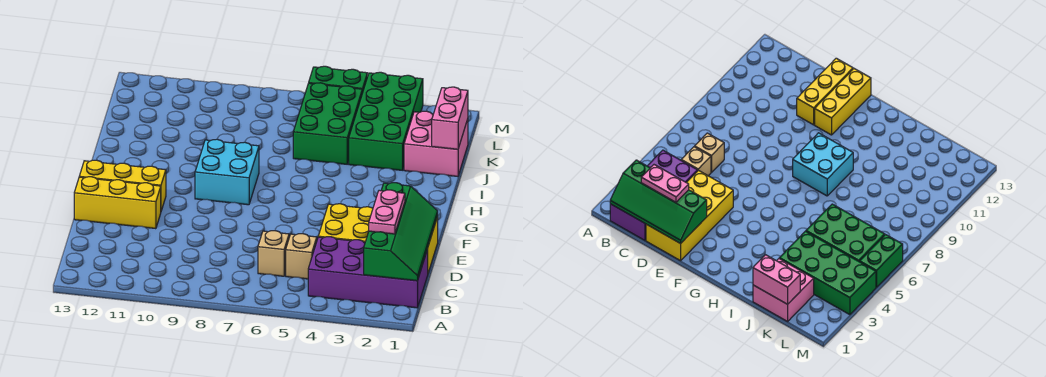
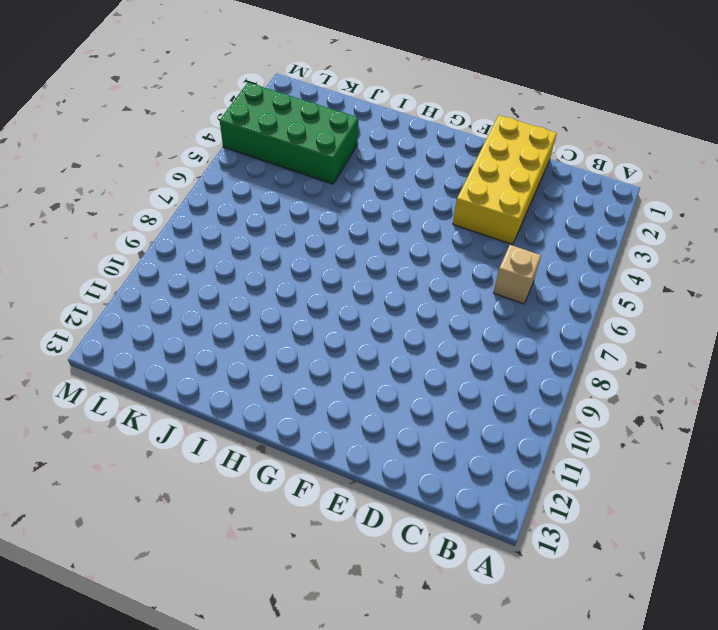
none -> purple brick B1:C4 level 1
none -> tan brick C5 level 1
none -> yellow brick E11:E13 level 1

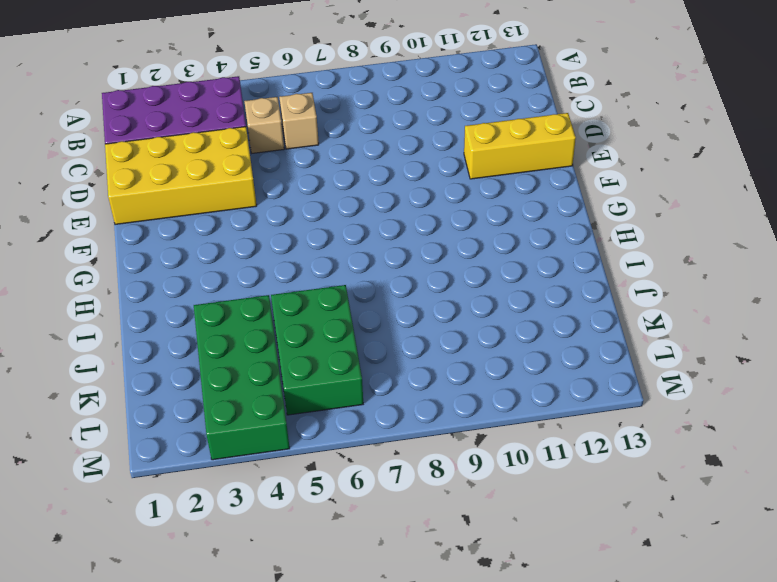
none -> yellow brick F11:F13 level 1
none -> cyan brick G8:H9 level 1
none -> pink brick J1:K2 level 1

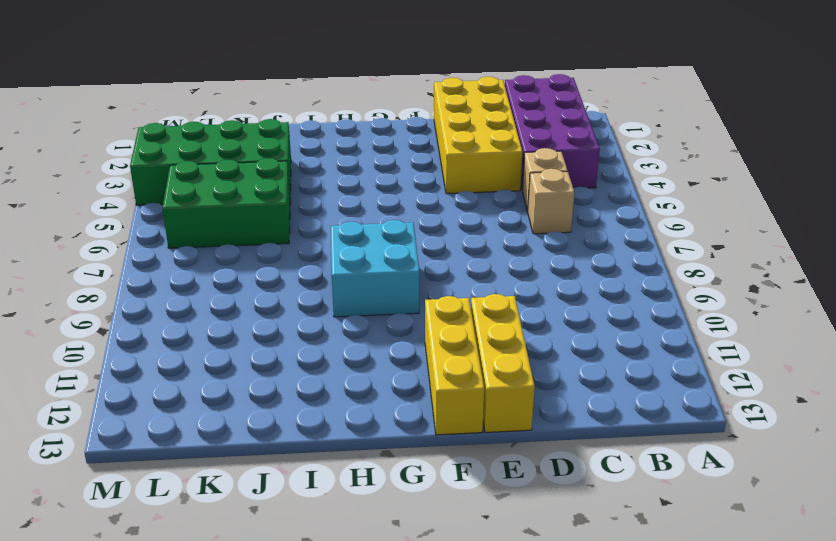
none -> pink brick J1:K2 level 1
none -> green brick M5:M6 level 1
none -> green slope B1:E2 level 2 top 2

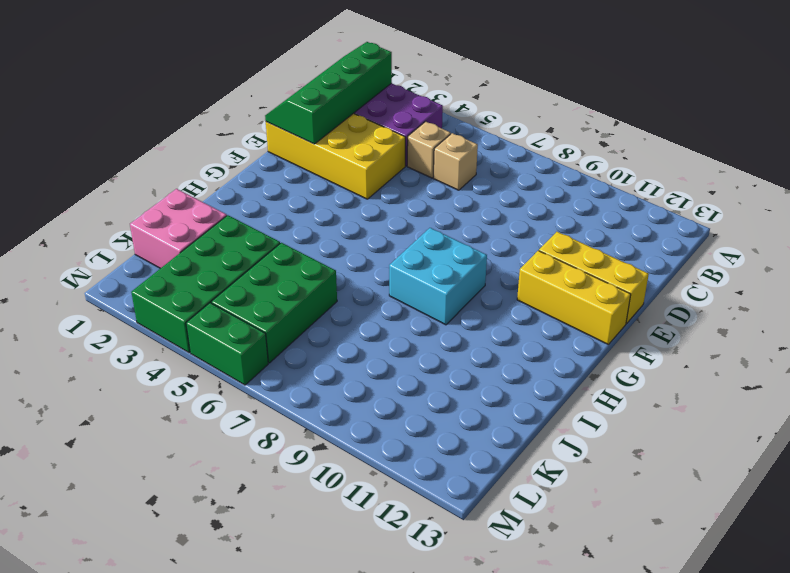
none -> pink brick J1:K1 level 2
none -> pink plate C2:D2 level 3

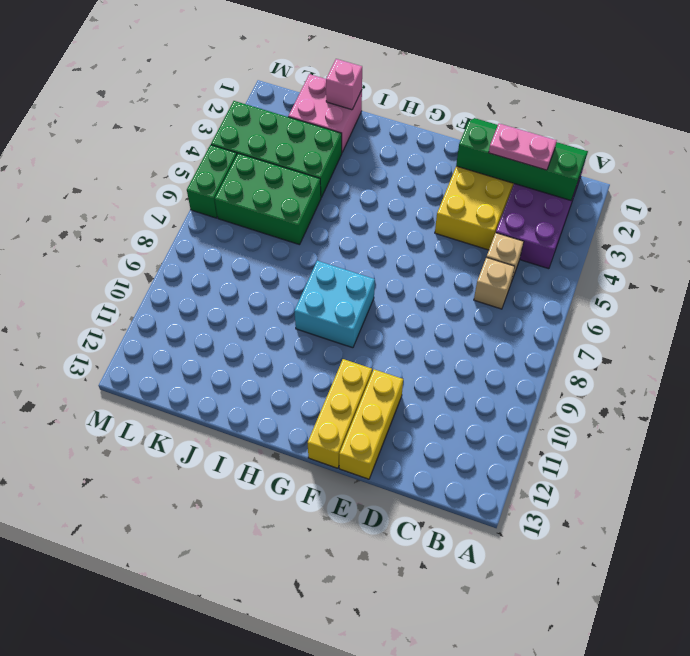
pink brick J1 level 2 -> pink brick J1:K1 level 2

